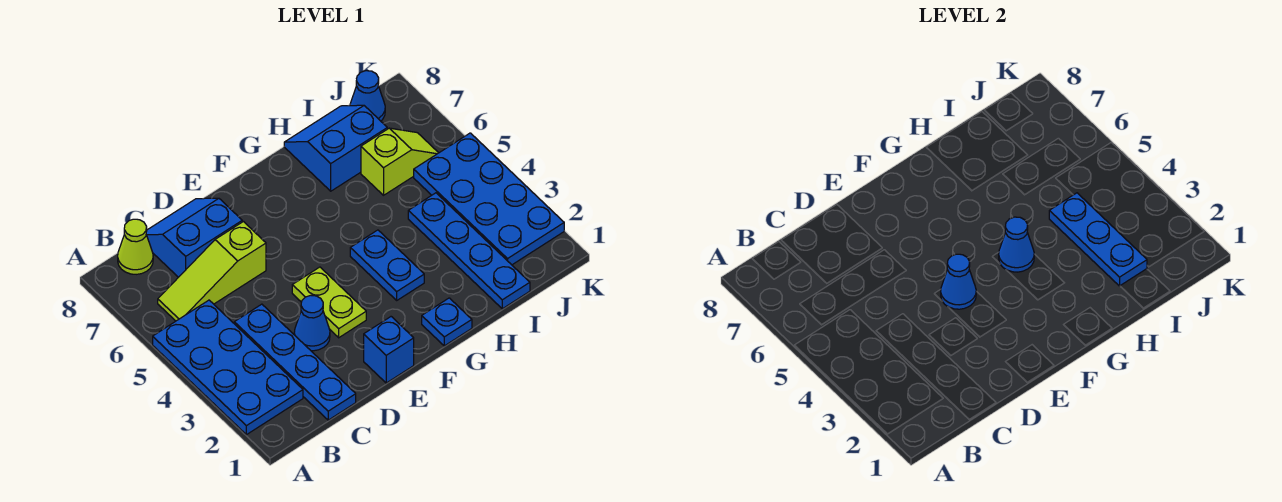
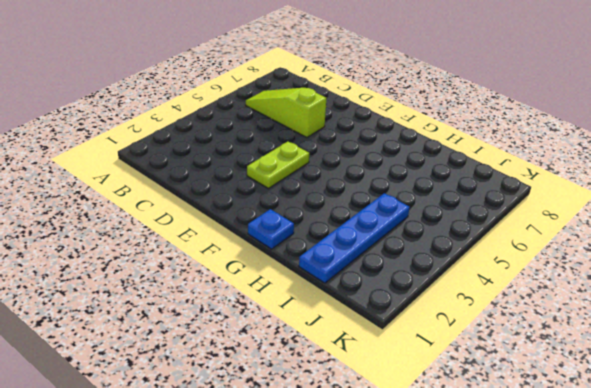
none -> blue plate A2:B5 level 1
none -> lime cone B8 level 1
none -> blue plate C1:C4 level 1

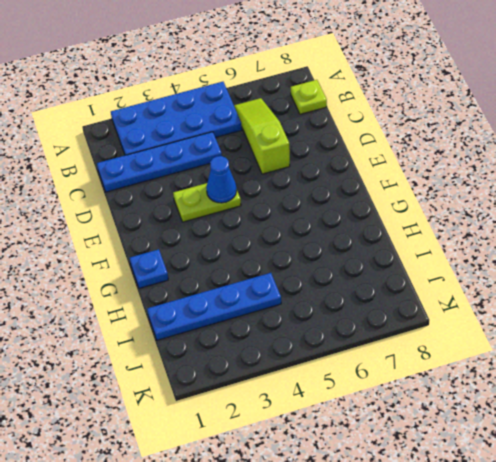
lime plate B8 level 1 -> lime cone B8 level 1
none -> blue slope C7:D8 level 1 top 7
none -> blue cone D3 level 1
none -> blue brick E1 level 1

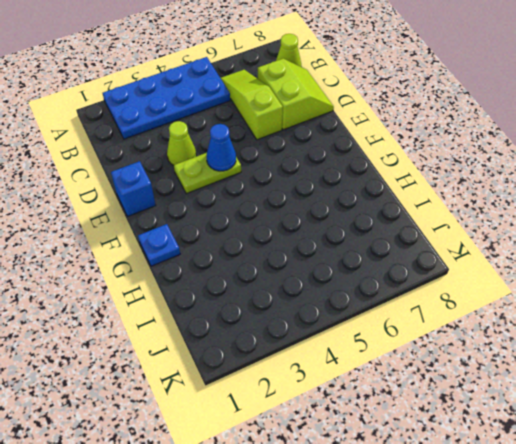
lime slope C7:D8 level 1 top 7 -> blue slope C7:D8 level 1 top 7
lime cone D3 level 1 -> blue cone D3 level 1
none -> blue plate C1:C4 level 1
none -> blue plate G3:G4 level 1
none -> blue slope H7:I8 level 1 top 7

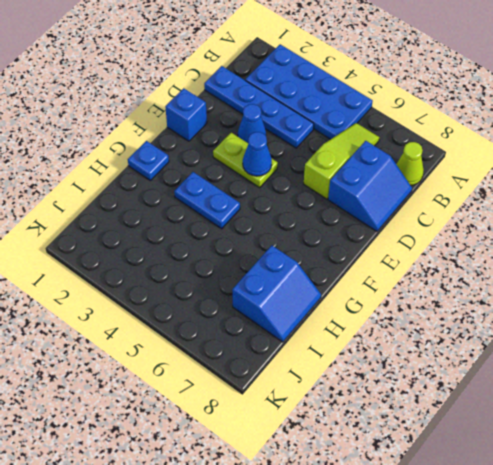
none -> blue plate I1:I4 level 1
none -> lime slope I6:J6 level 1 top I
none -> blue plate J2:K5 level 1

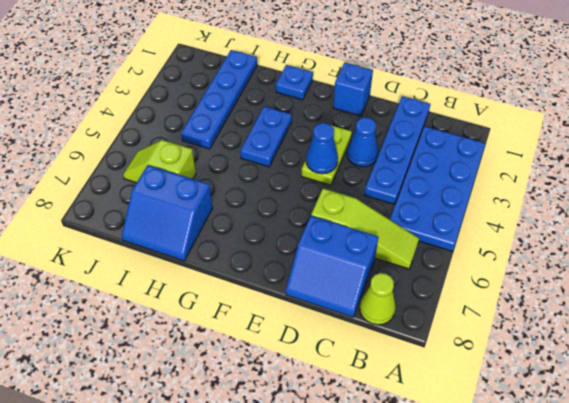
none -> blue plate J2:K5 level 1
none -> blue cone J8 level 1
none -> blue cone G4 level 2

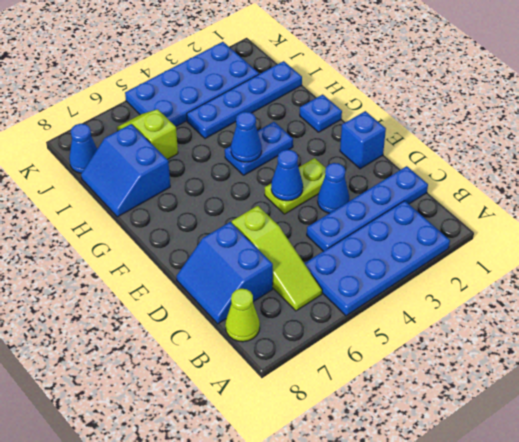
none -> blue plate I2:I4 level 2

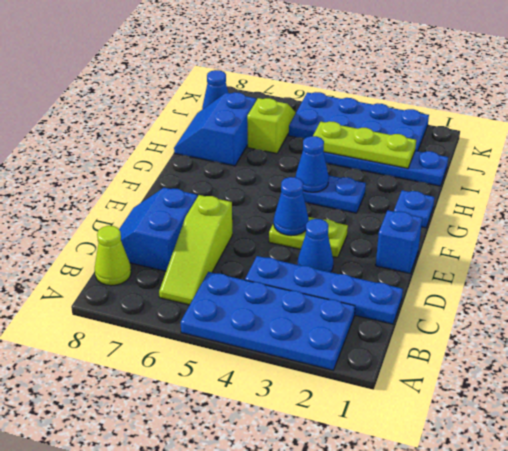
lime plate I2:I4 level 2 -> blue plate I2:I4 level 2

